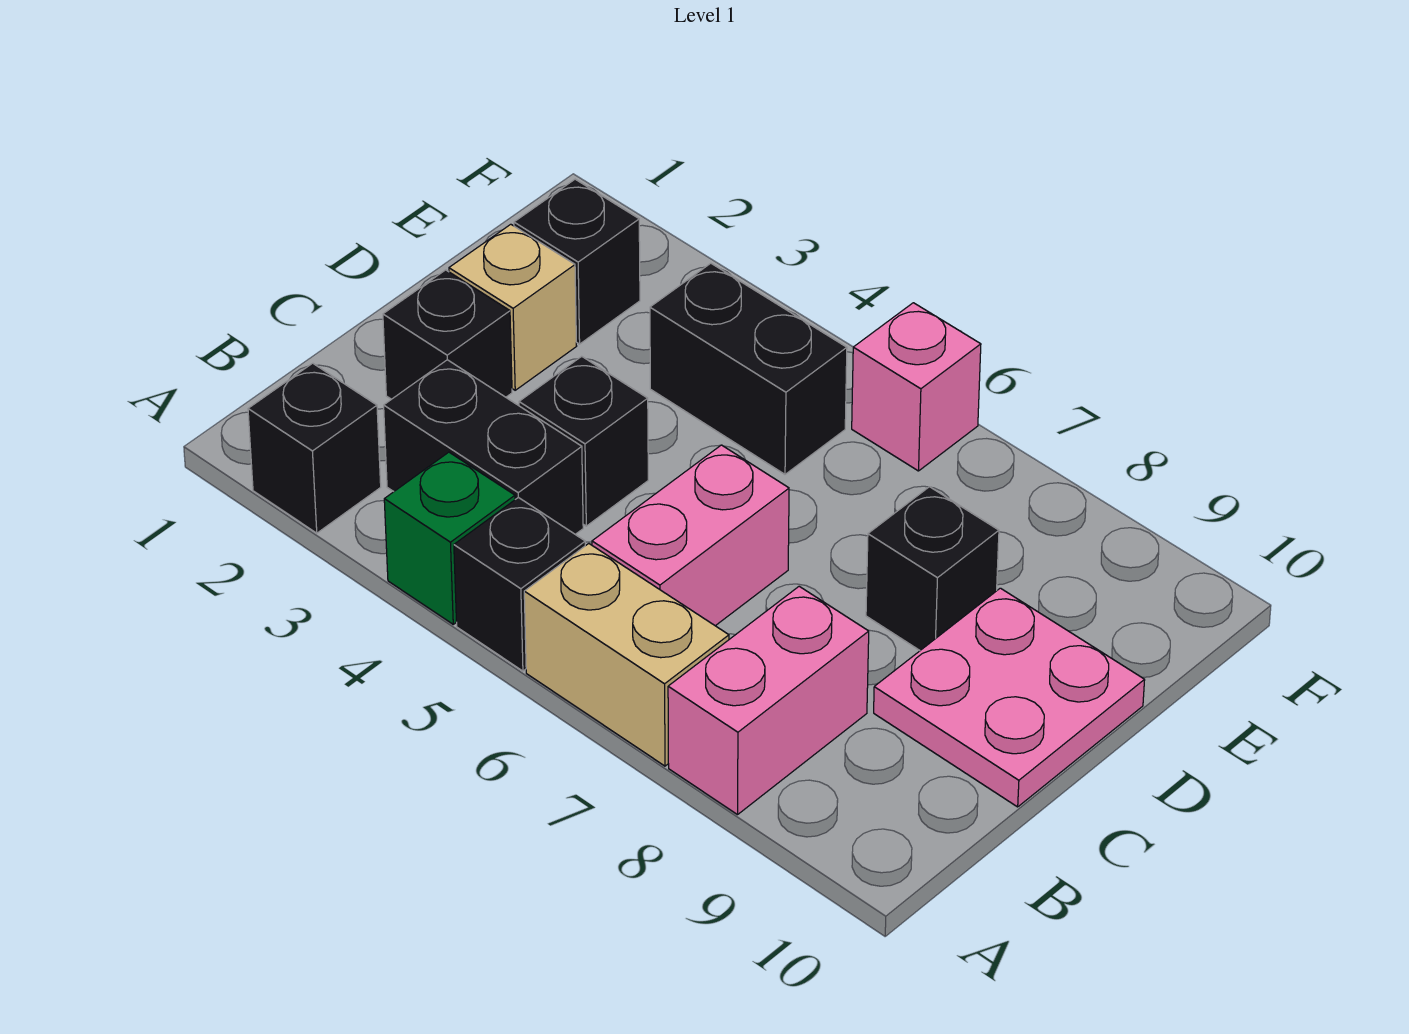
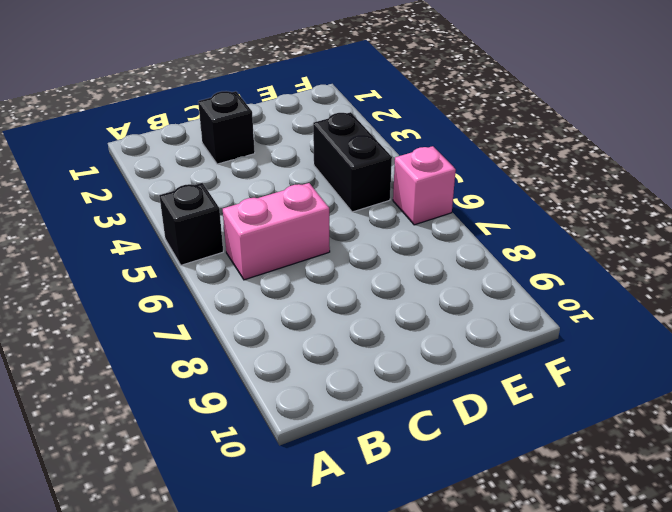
none -> black brick A2 level 1
none -> green brick A4 level 1
none -> tan brick A6:A7 level 1

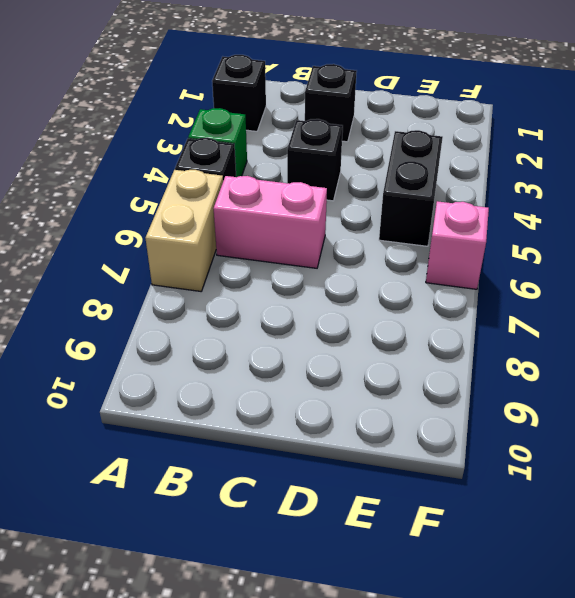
none -> pink brick A8:B8 level 1
none -> black brick B3:B4 level 1
none -> pink plate C9:D10 level 1

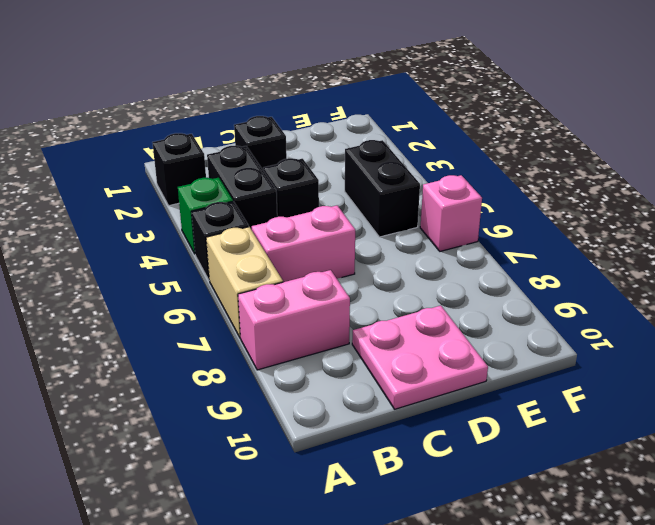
none -> tan brick D2 level 1
none -> black brick D8 level 1
none -> black brick E2 level 1

